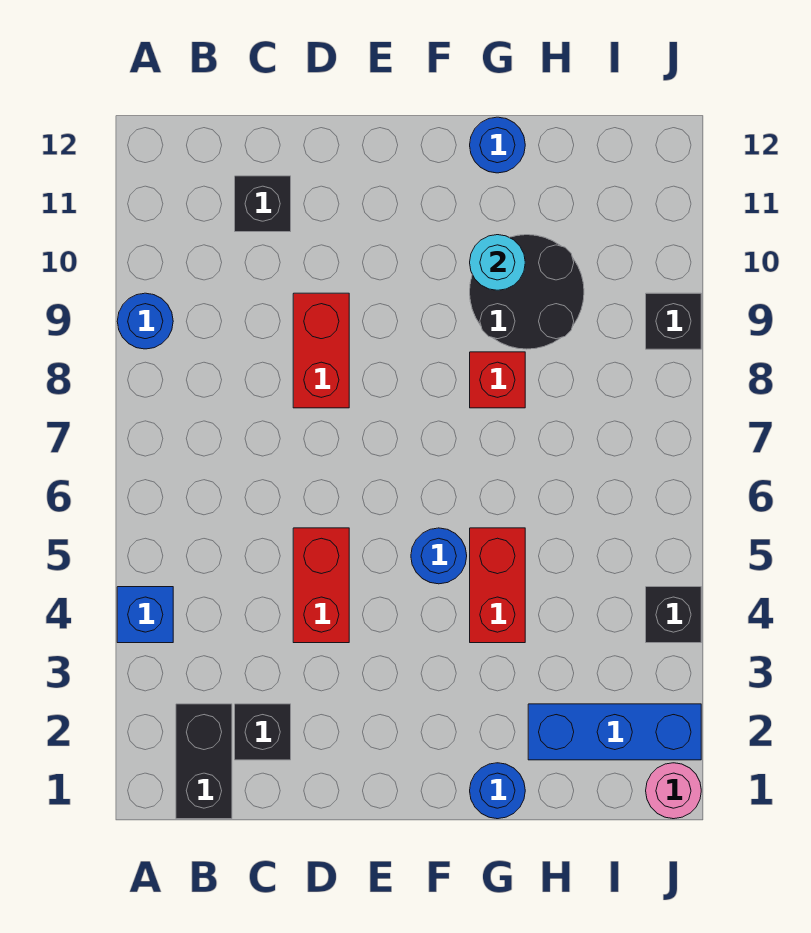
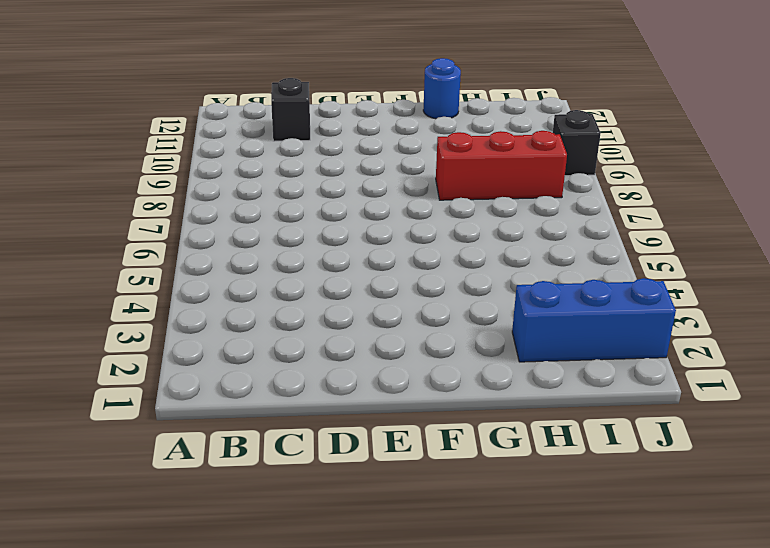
red brick G8:I8 level 1 -> red brick G8 level 1
none -> blue brick A4 level 1
none -> blue round brick A9 level 1
none -> black brick B1:B2 level 1

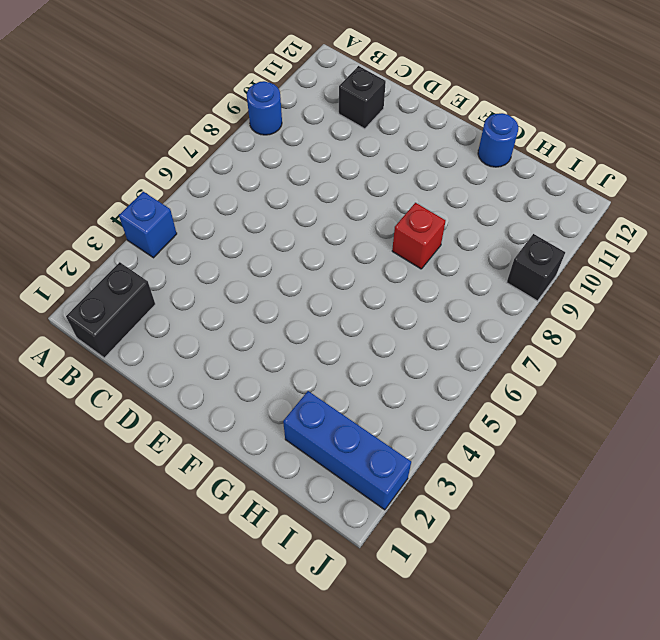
none -> black brick C2 level 1
none -> red brick D4:D5 level 1
none -> red brick D8:D9 level 1

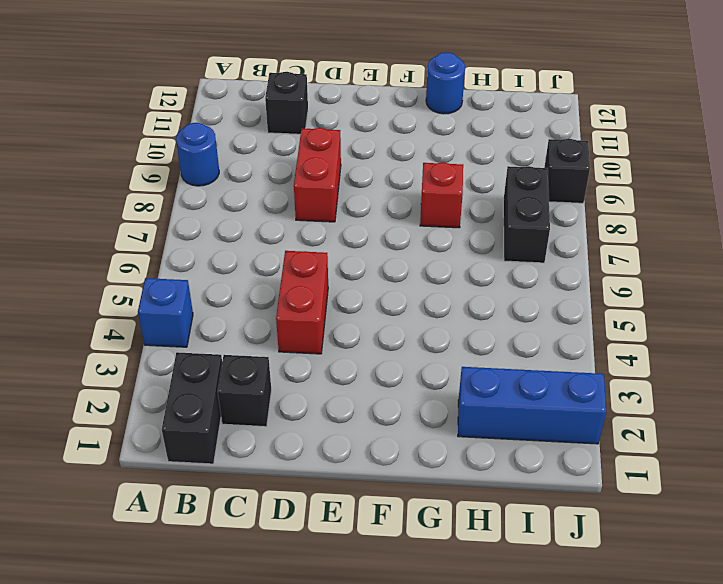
black brick I7:I8 level 1 -> none
none -> blue round brick F5 level 1
none -> blue round brick G1 level 1
none -> red brick G4:G5 level 1

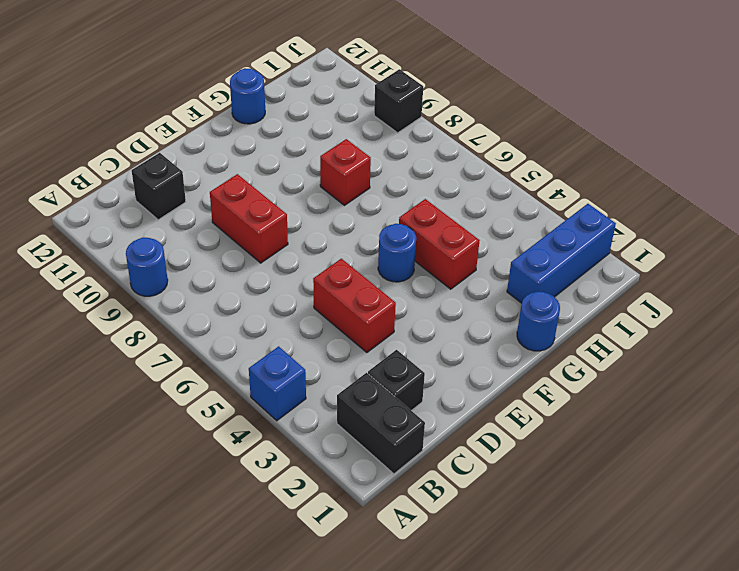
none -> black round brick G9:H10 level 1
none -> pink round brick J1 level 1
none -> black brick J4 level 1

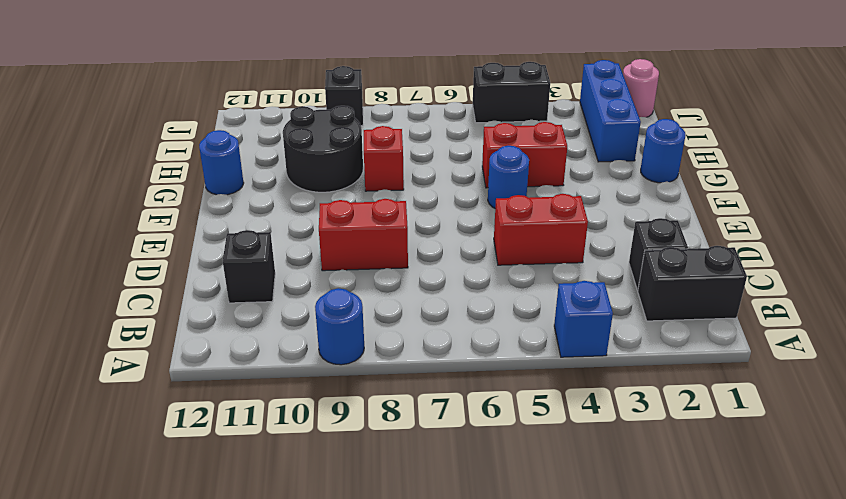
black brick J4:J5 level 1 -> black brick J4 level 1
none -> cyan round brick G10 level 2

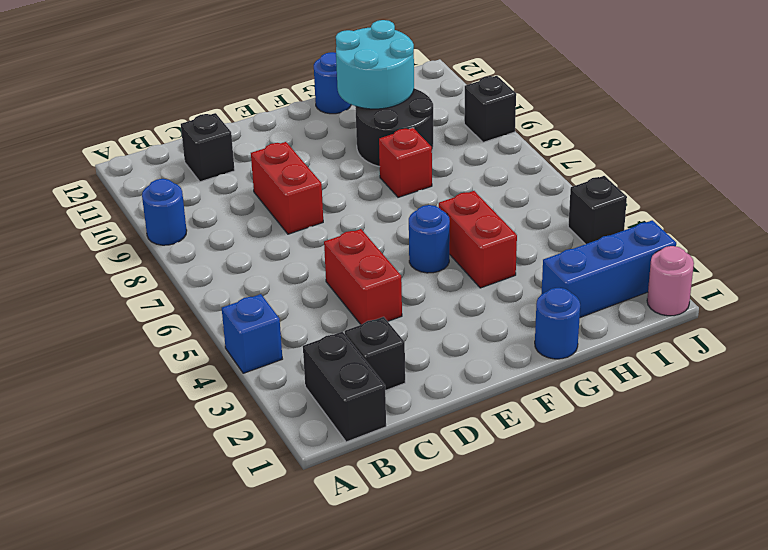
cyan round brick G10:H11 level 2 -> cyan round brick G10 level 2

